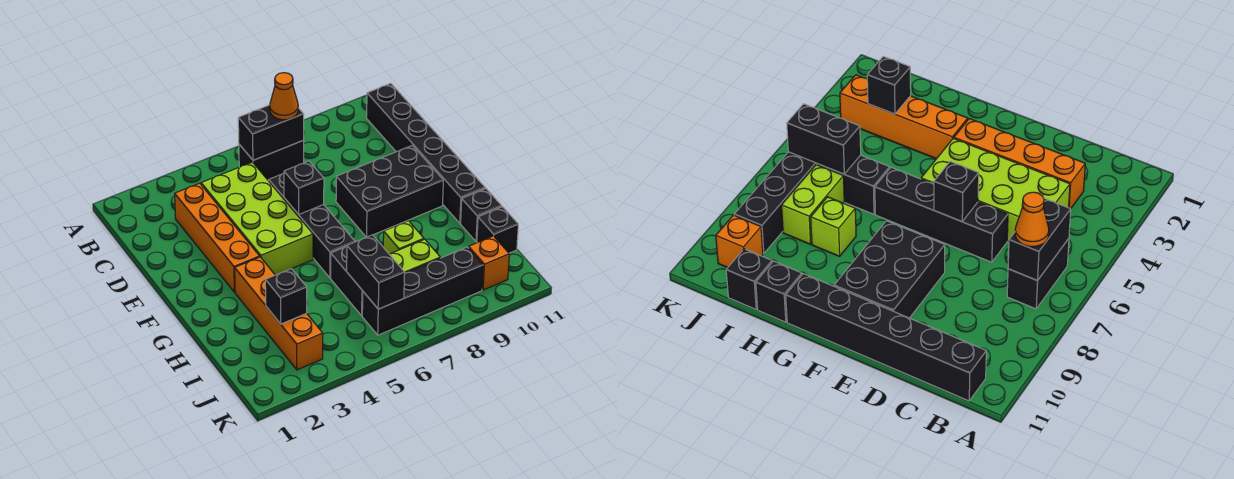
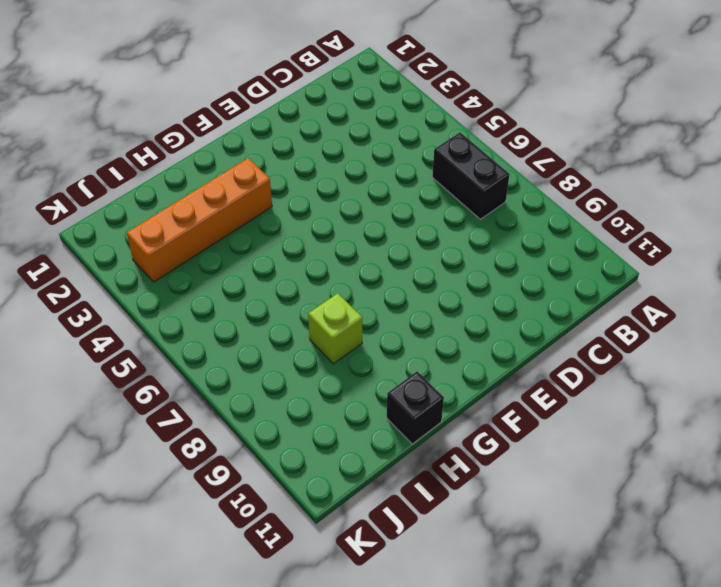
none -> black brick B11:G11 level 1
none -> orange brick C3:F3 level 1
none -> lime brick C4:F5 level 1

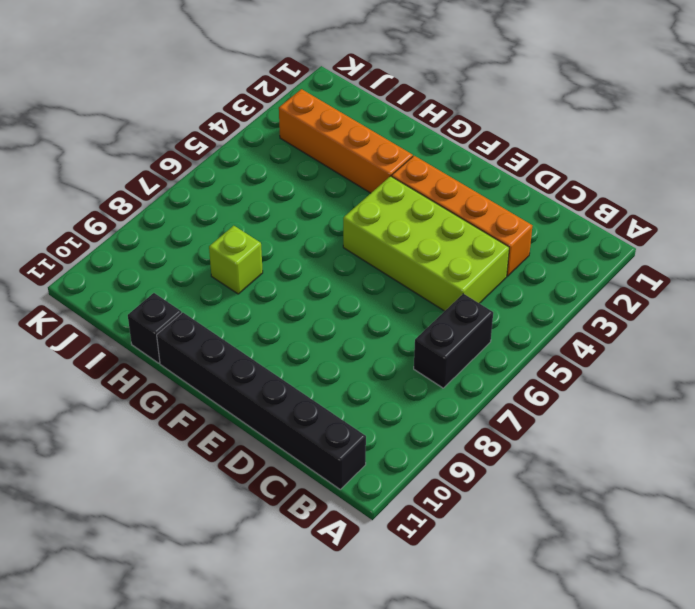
none -> black brick D6:G6 level 1
none -> black brick E8:F10 level 1
none -> black brick H6:I6 level 1

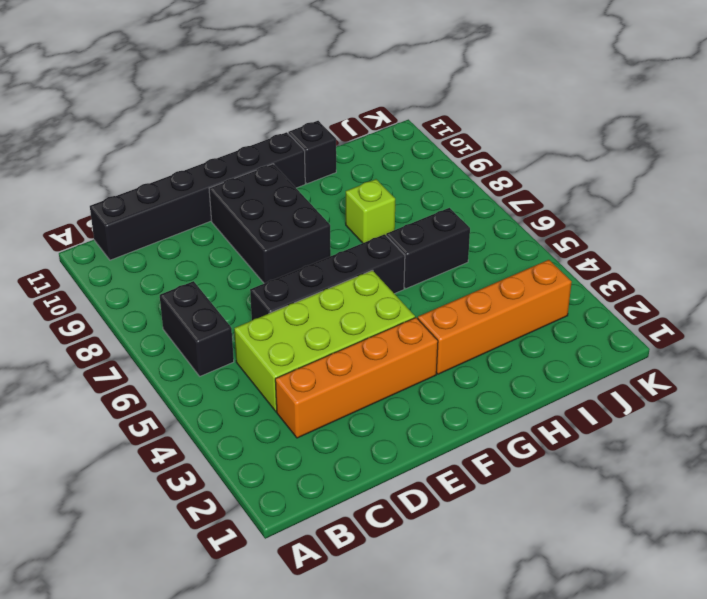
none -> lime brick I7:I8 level 1
none -> black brick I11 level 1
none -> black brick J6:J9 level 1

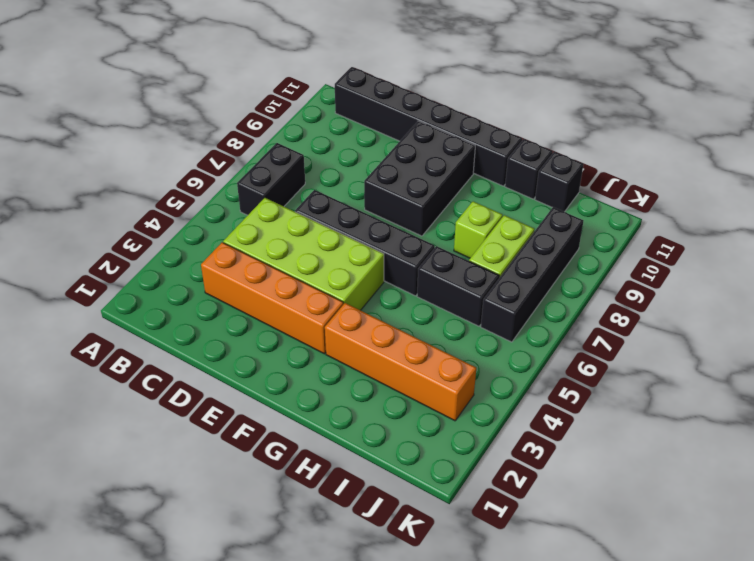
none -> orange brick J10 level 1
none -> black brick B6:B7 level 2
none -> black brick E6 level 2

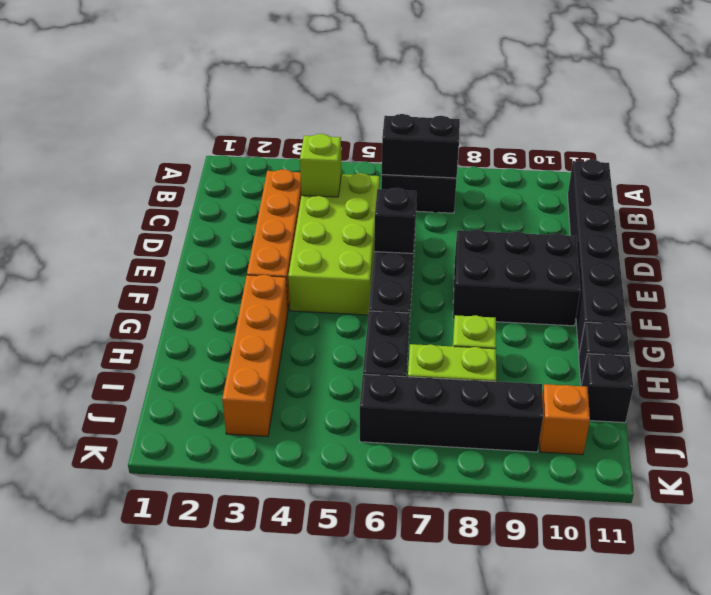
lime brick C4 level 2 -> none
none -> black brick I3 level 2
none -> black brick I6:J6 level 2
none -> orange cone B7 level 3

